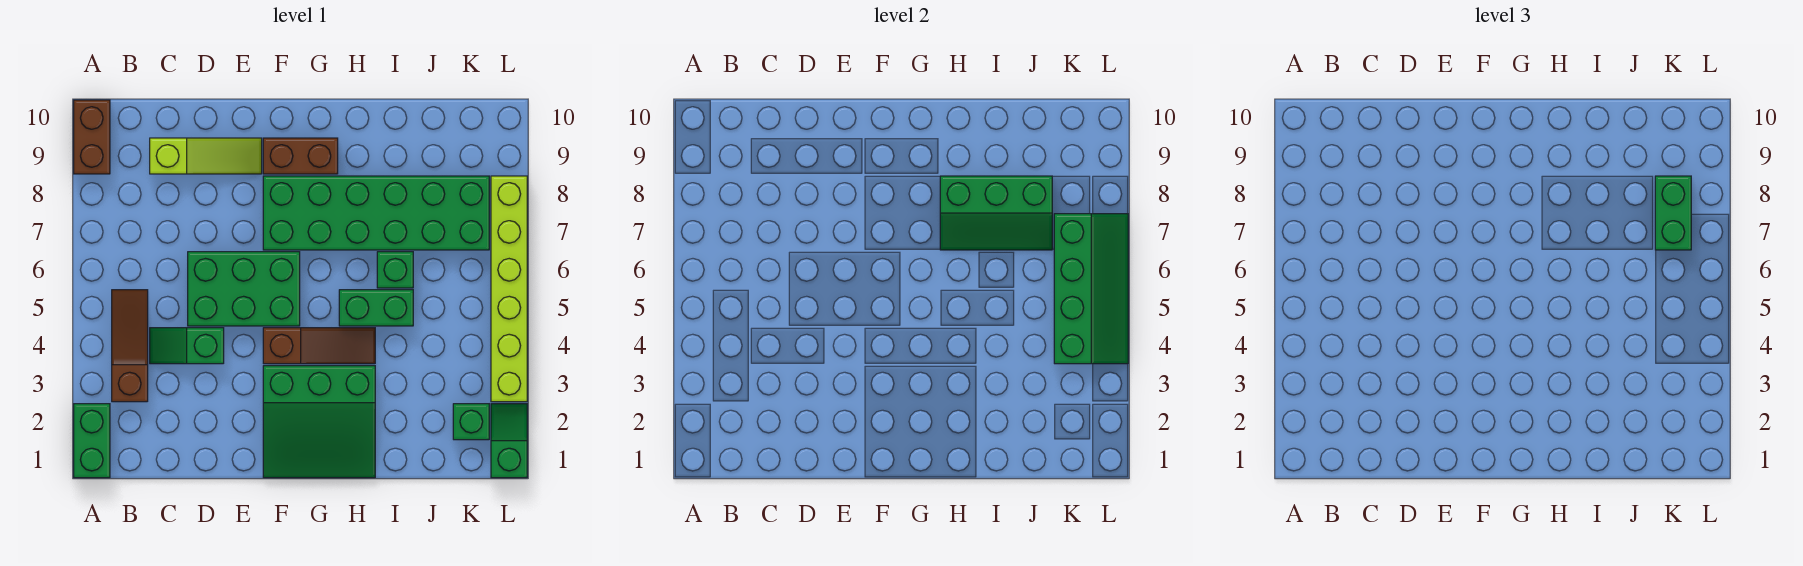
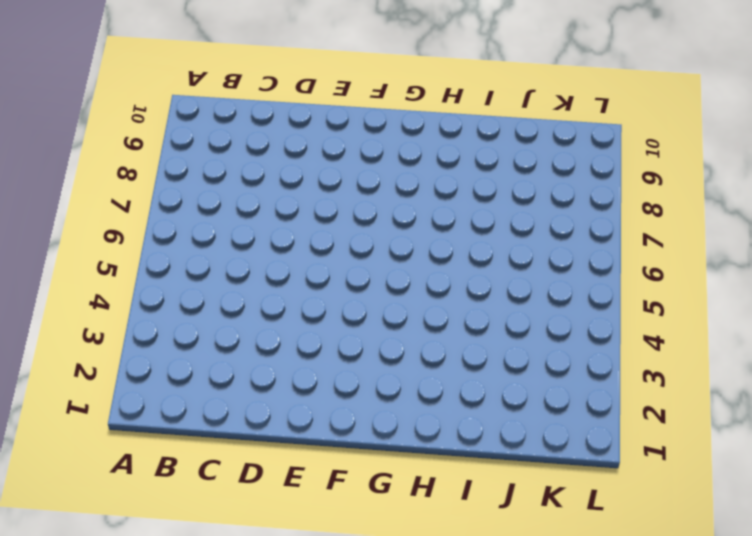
none -> green brick A1:A2 level 1
none -> brown brick A9:A10 level 1
none -> brown slope B3:B5 level 1 top 3

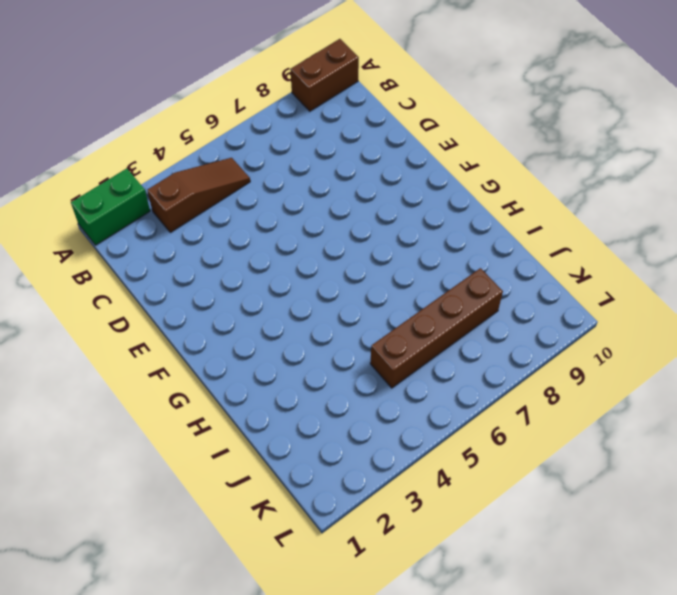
brown brick J5:J8 level 1 -> green brick F7:K8 level 1
none -> green slope C4:D4 level 1 top D
none -> lime slope C9:E9 level 1 top C
none -> green brick D5:F6 level 1

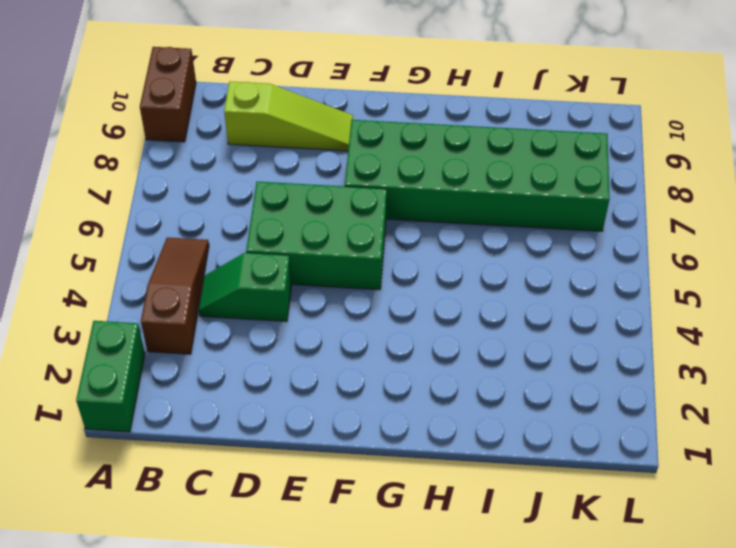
none -> green slope F1:H3 level 1 top 3
none -> brown slope F4:H4 level 1 top F
none -> brown brick F9:G9 level 1

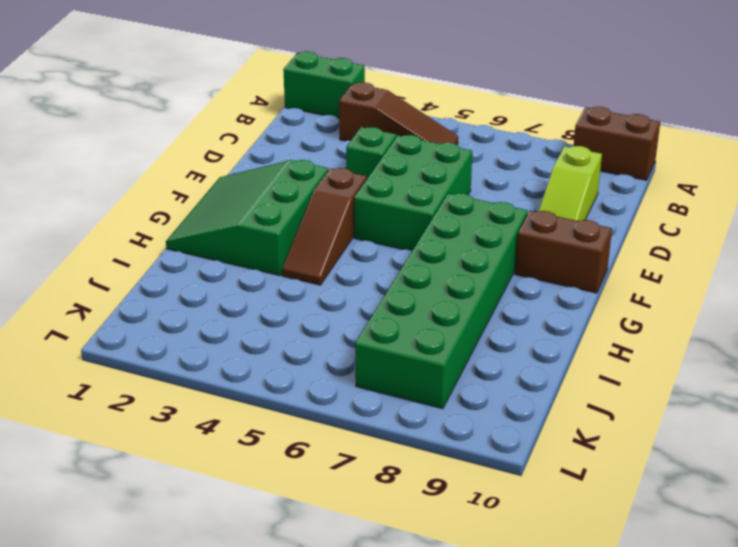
brown brick F9:F10 level 1 -> brown brick F9:G9 level 1
none -> green brick H5:I5 level 1
none -> green brick I6 level 1
none -> green brick K2 level 1

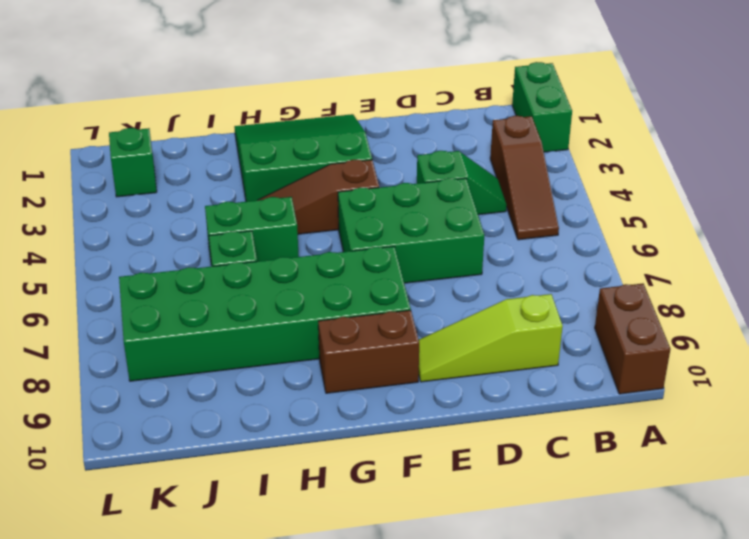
none -> green slope L1:L2 level 1 top 1
none -> lime brick L3:L8 level 1
none -> green slope H7:J8 level 2 top 8

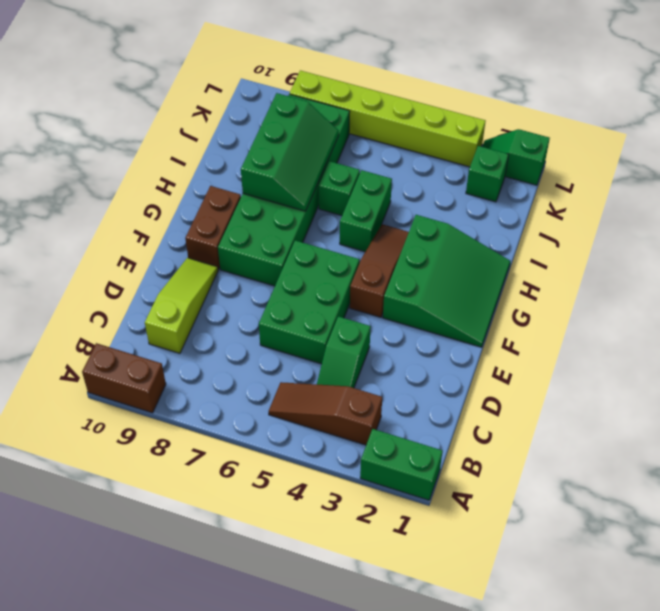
none -> green slope K4:L7 level 2 top K
none -> green brick K7:K8 level 3

